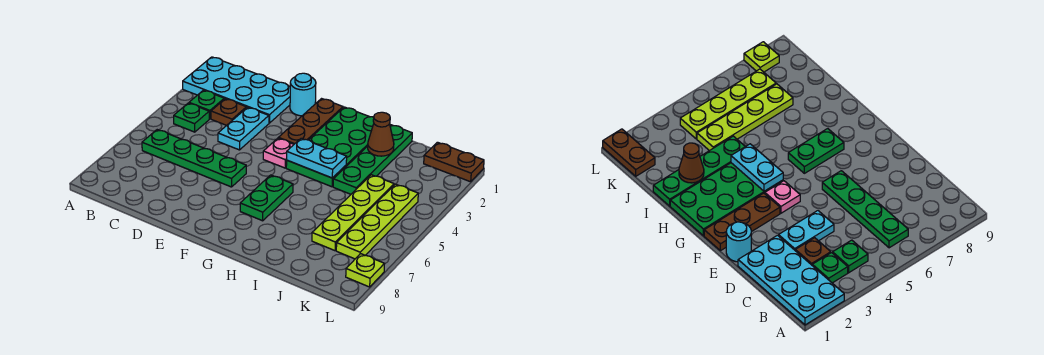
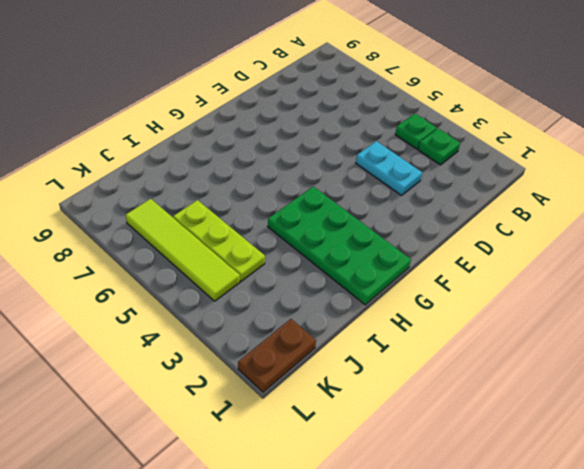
lime plate J4:J6 level 1 -> lime plate J4:J7 level 1
lime tile K4:K7 level 1 -> lime plate K4:K7 level 1
none -> cyan plate A1:D2 level 1
none -> green plate B6:E6 level 1
none -> brown plate C3 level 1

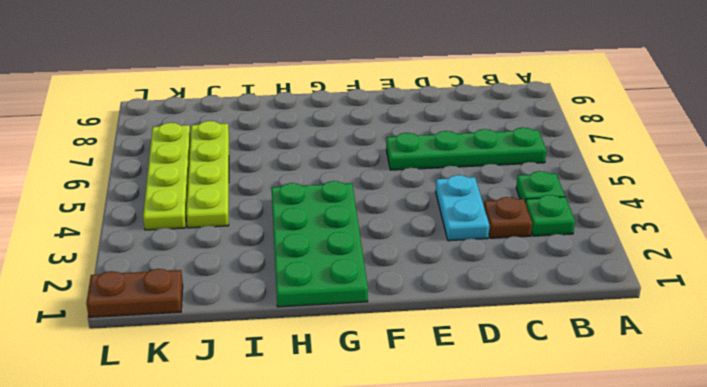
none -> cyan plate A1:D2 level 1
none -> cyan round brick E1 level 1
none -> brown plate F1:F3 level 1

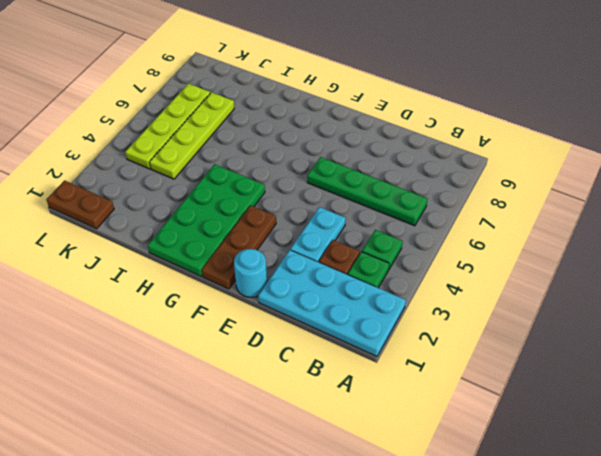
none -> pink plate F4 level 1
none -> green plate G6:G7 level 1
none -> green plate I1:I4 level 1

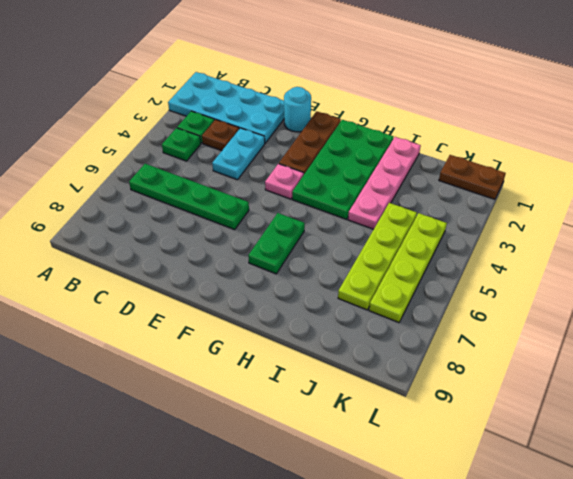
pink plate I1:I4 level 1 -> green plate I1:I4 level 1
none -> lime plate L8 level 1
none -> cyan plate G4:H4 level 2
none -> brown cone I2 level 2

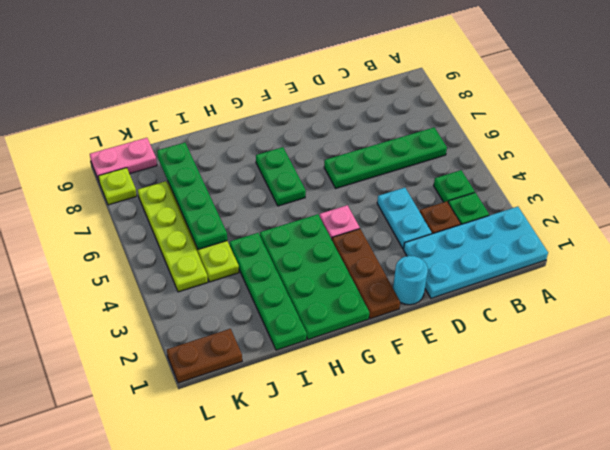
green plate J5:J8 level 2 -> none
pink plate K9:L9 level 1 -> none
none -> cyan plate G4:H4 level 2
none -> brown cone I2 level 2

